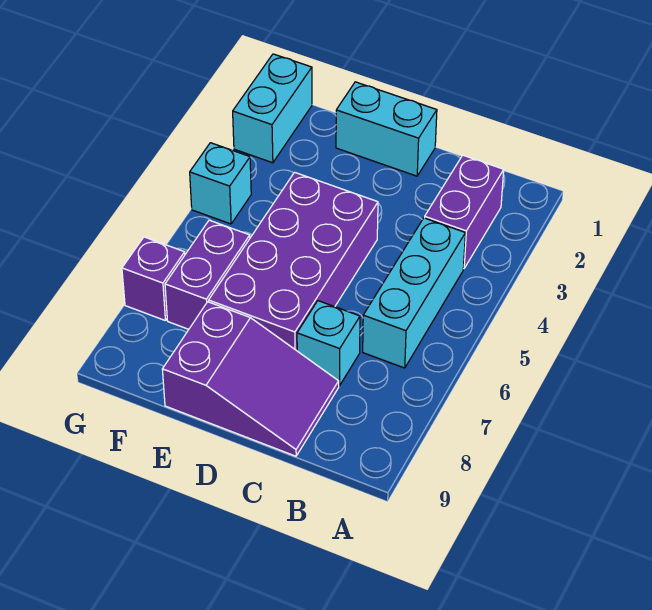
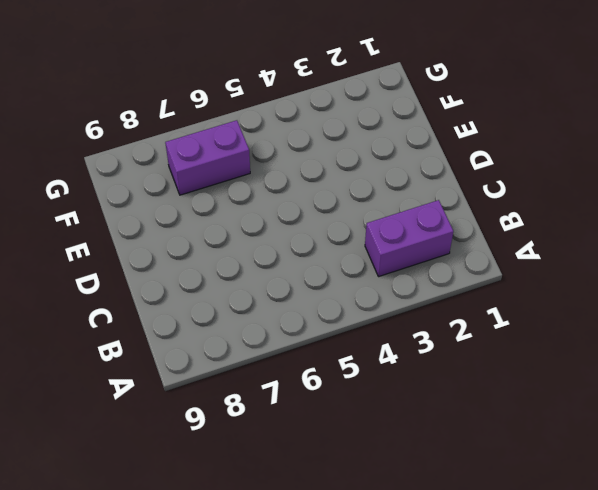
none -> cyan brick B4:B6 level 1
none -> cyan brick C7 level 1

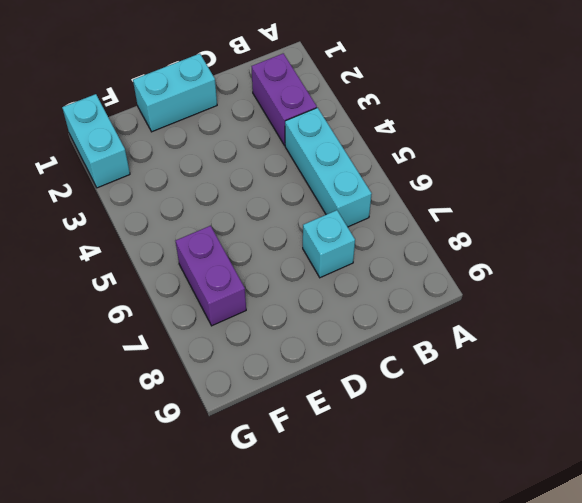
none -> purple slope C8:E9 level 1 top E
none -> purple brick D4:E7 level 1

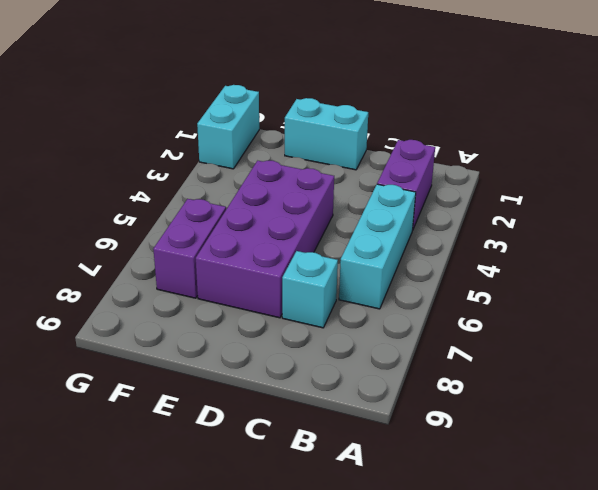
none -> purple slope C8:E9 level 1 top E
none -> cyan brick G4 level 1

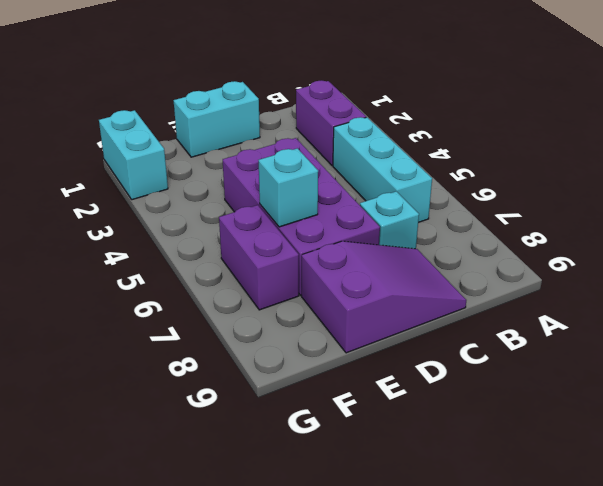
cyan brick E6 level 2 -> cyan brick G4 level 1
none -> purple brick G7 level 1

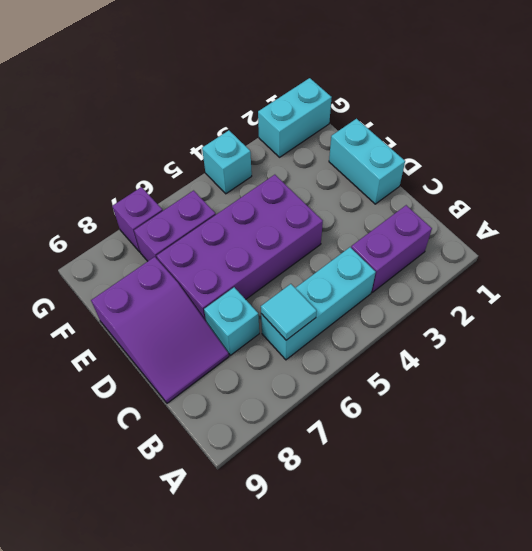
cyan tile B6 level 2 -> none

